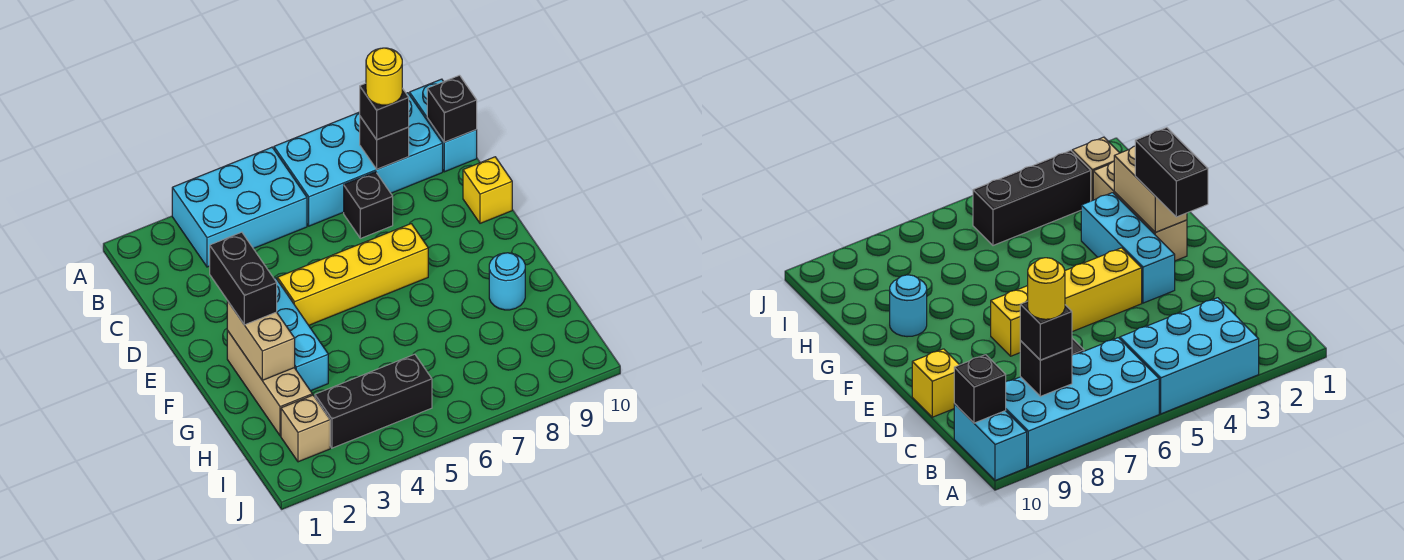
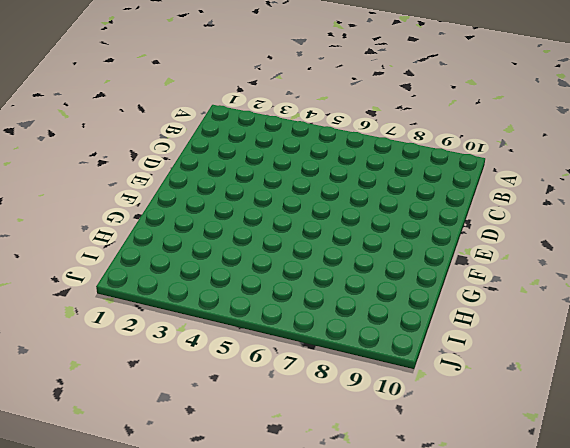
none -> cyan brick A3:B5 level 1
none -> cyan brick A6:B9 level 1
none -> cyan brick A10:B10 level 1

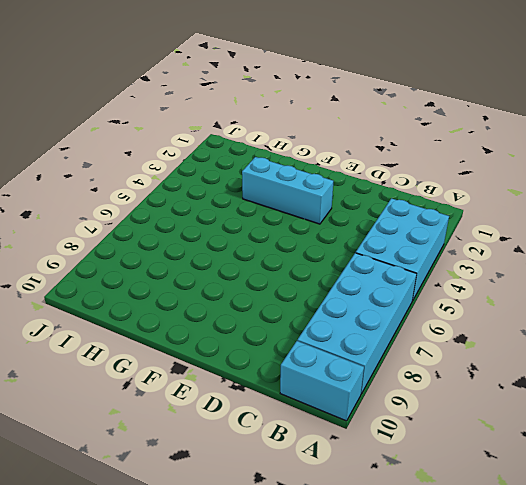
none -> black brick C7 level 1
none -> yellow brick D10 level 1
none -> yellow brick E4:E7 level 1

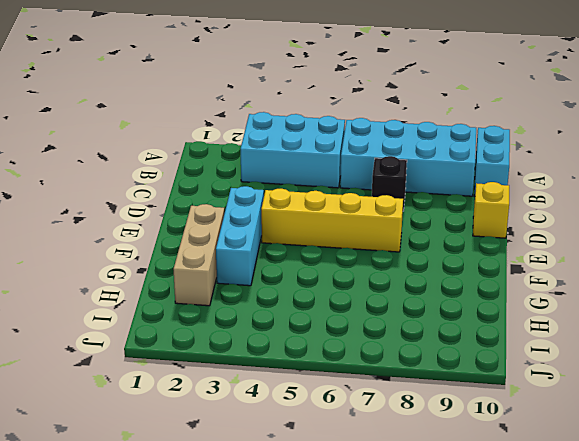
none -> cyan round brick G9 level 1
none -> tan brick I2 level 1
none -> black brick I3:I5 level 1

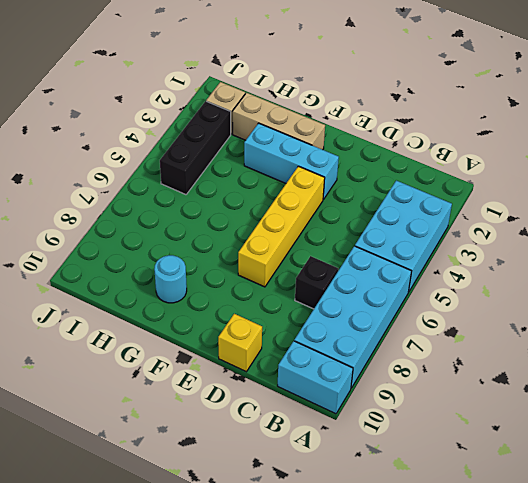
none -> black brick B8 level 2
none -> black brick B10 level 2
none -> tan brick F2:G2 level 2

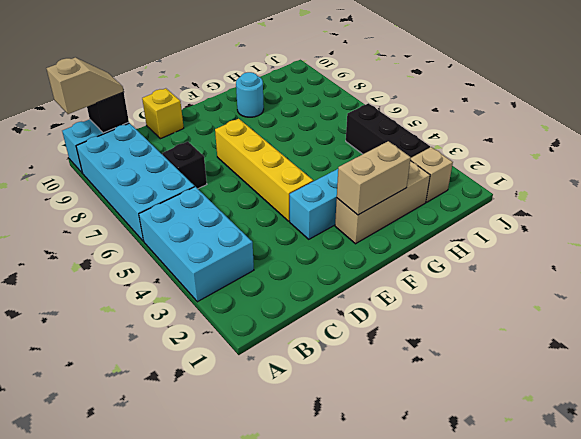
tan slope A10:B10 level 3 top A -> none
none -> black brick B8 level 2
none -> black brick B8 level 3
none -> black brick E2:F2 level 3

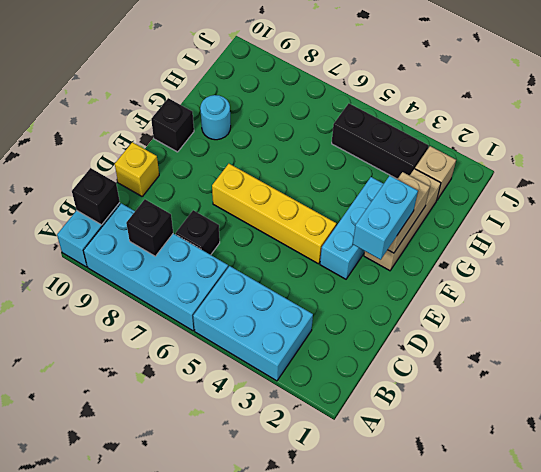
cyan brick E2:F2 level 3 -> black brick E2:F2 level 3
black brick F10 level 1 -> black brick B8 level 3
none -> yellow round brick B8 level 4

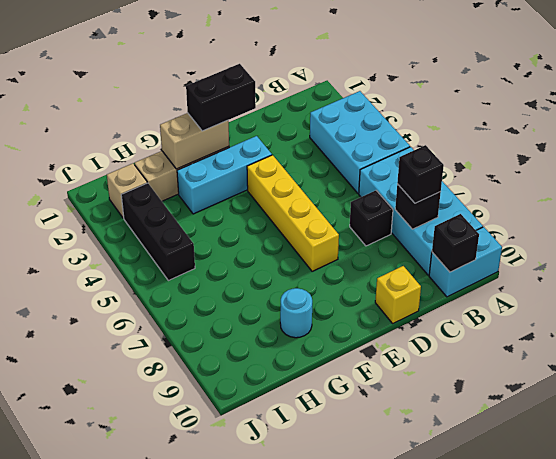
none -> yellow round brick B8 level 4

